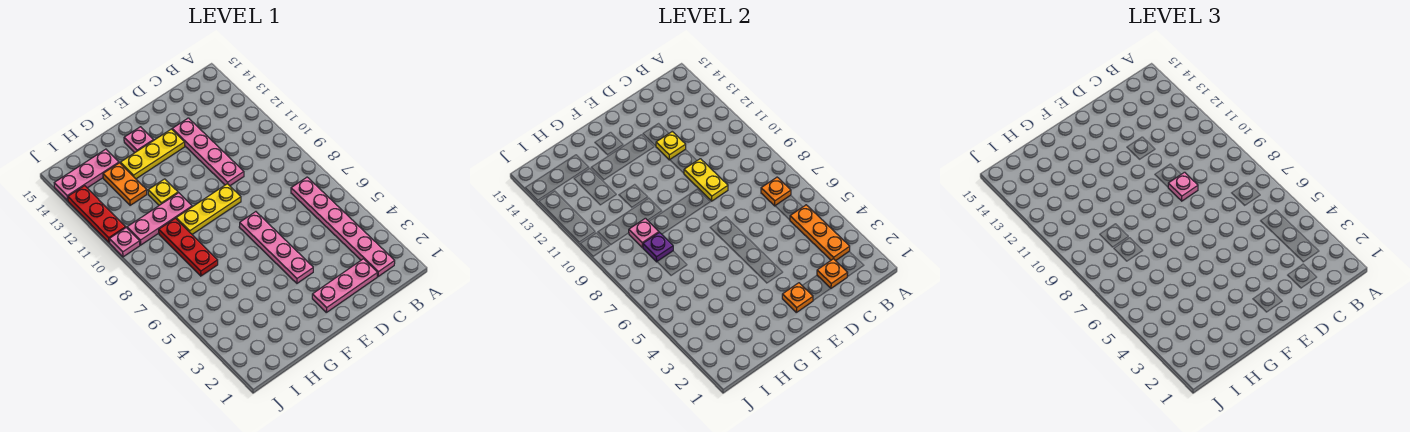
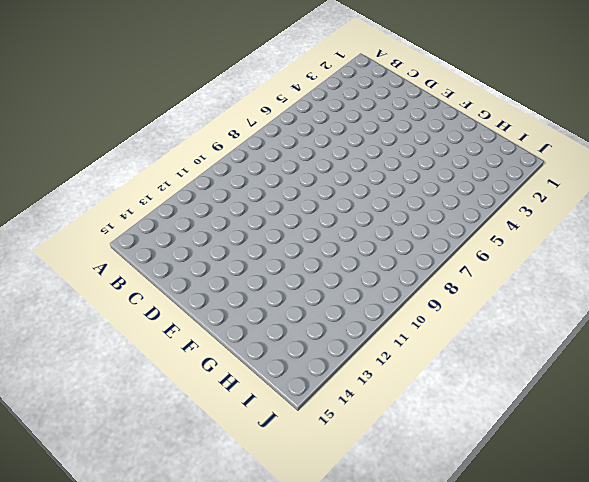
none -> pink plate B2:B7 level 1
none -> pink plate C2:E2 level 1
none -> pink plate D10:D13 level 1

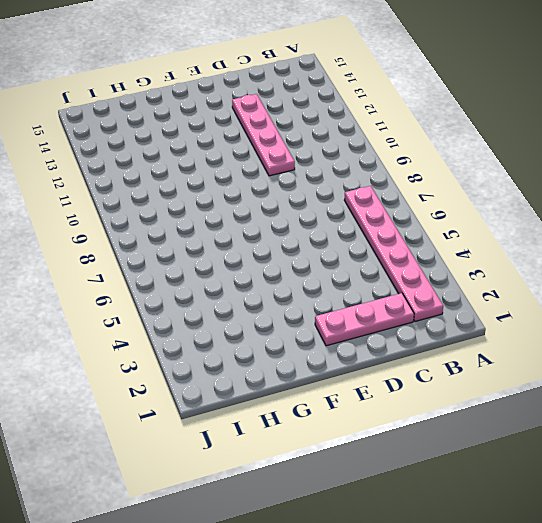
none -> pink plate E4:E7 level 1
none -> yellow plate E9:G9 level 1
none -> yellow plate E13:G13 level 1

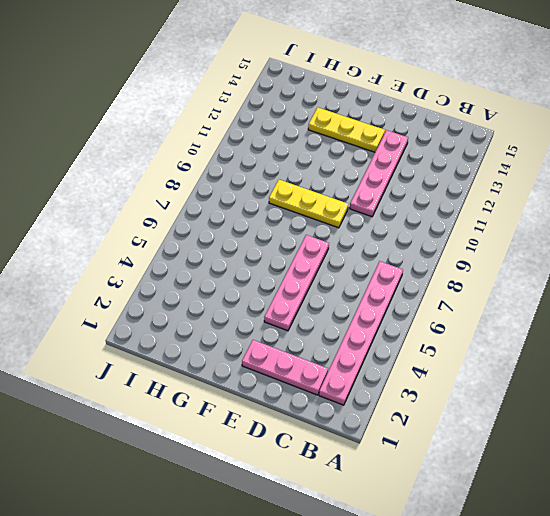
none -> pink plate F14 level 1
none -> pink plate G10:I10 level 1
none -> yellow plate G11 level 1

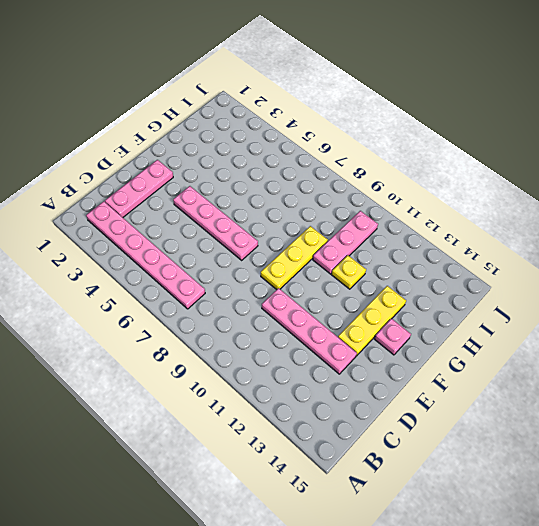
none -> red plate H7:H9 level 1
none -> orange plate H12:H13 level 1
none -> pink plate H14:J14 level 1

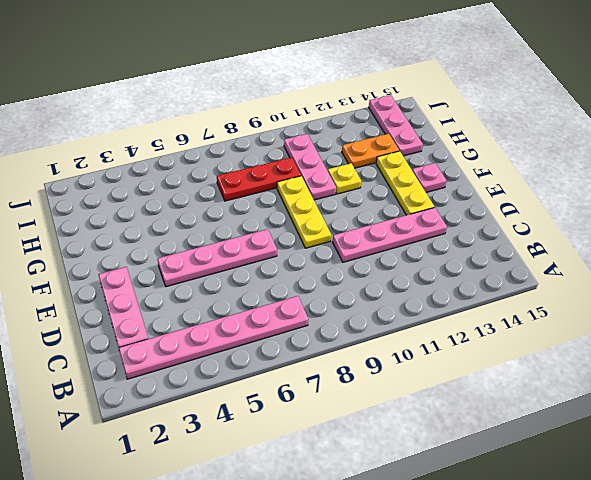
none -> pink plate J10 level 1
none -> red plate J11:J13 level 1
none -> orange plate B3:B5 level 2

